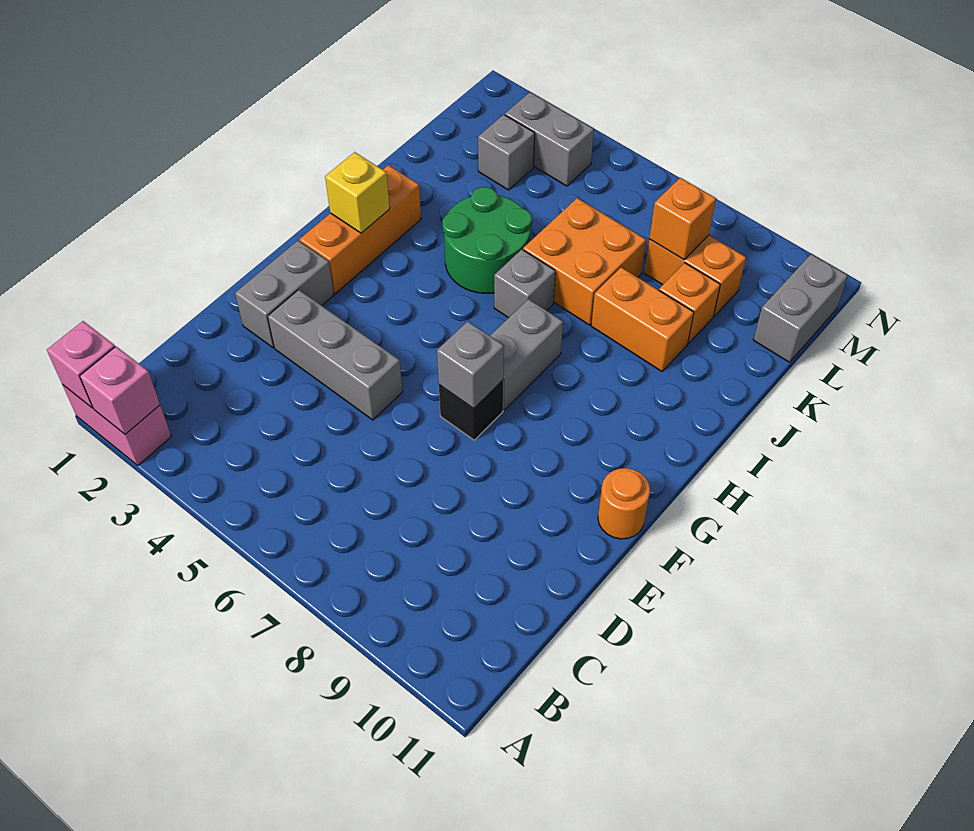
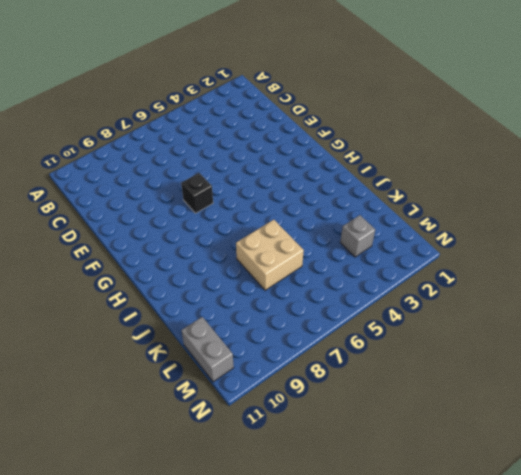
tan brick J6:K7 level 1 -> orange brick J6:K7 level 1
none -> pink brick A1:A2 level 1
none -> grey brick E2:F2 level 1
none -> grey brick E3:E5 level 1

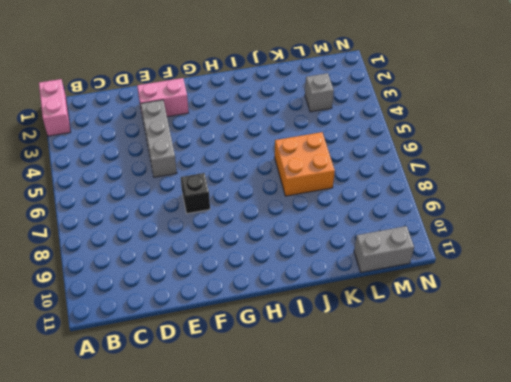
pink brick E2:F2 level 1 -> grey brick E2:F2 level 1
none -> orange round brick F11 level 1
none -> orange brick G2:I2 level 1
none -> grey brick G7:H7 level 1

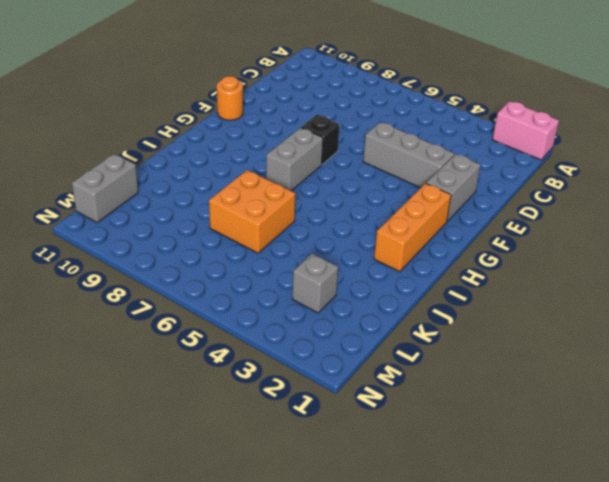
none -> green round brick I4:J5 level 1
none -> grey brick I6 level 1
none -> orange brick J8:J9 level 1

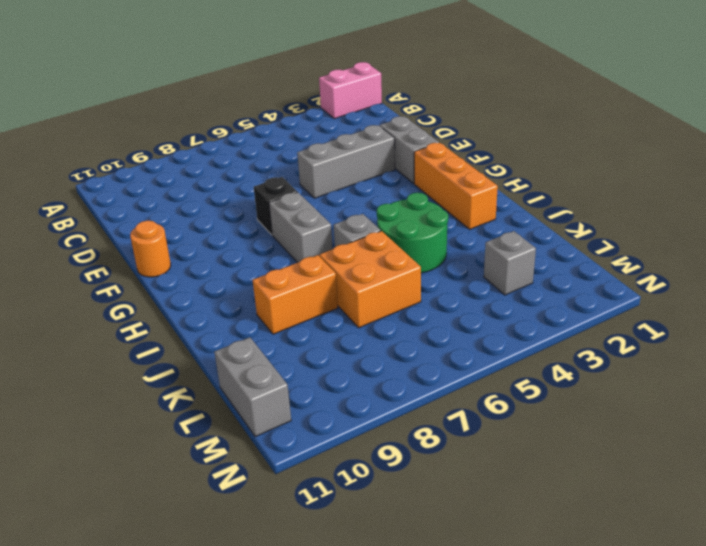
none -> orange brick K9 level 1
none -> orange brick L8:L9 level 1
none -> grey brick M3:M4 level 1

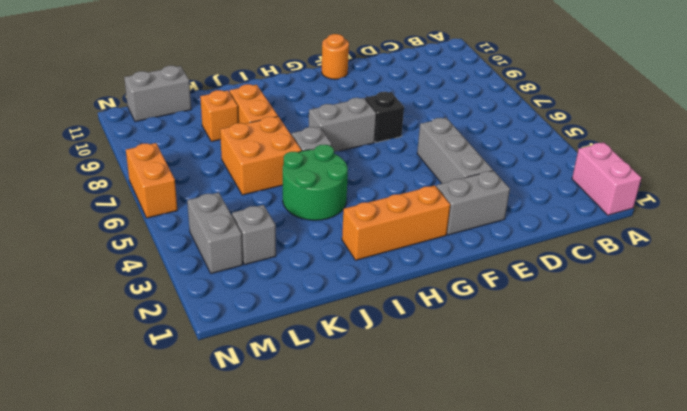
orange brick N6:N7 level 1 -> orange brick L8:L9 level 1
none -> pink brick A1 level 2
none -> pink brick A2 level 2
none -> grey brick F7 level 2

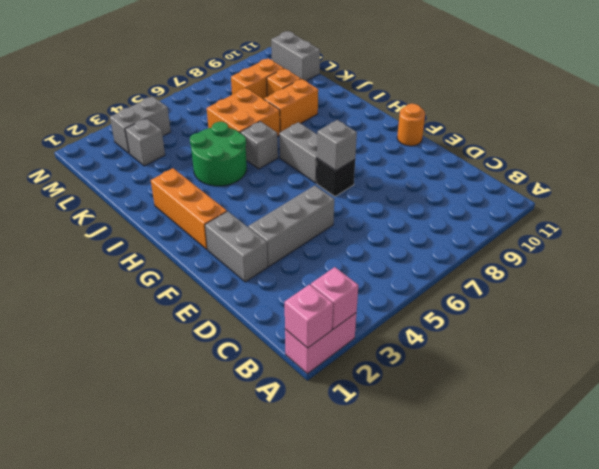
none -> yellow brick H2 level 2
none -> orange brick L8 level 2

